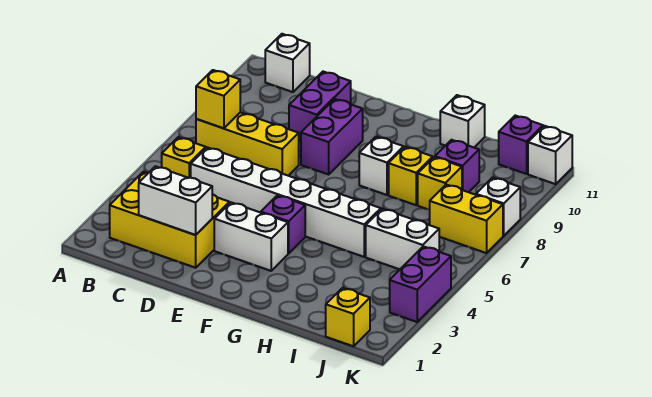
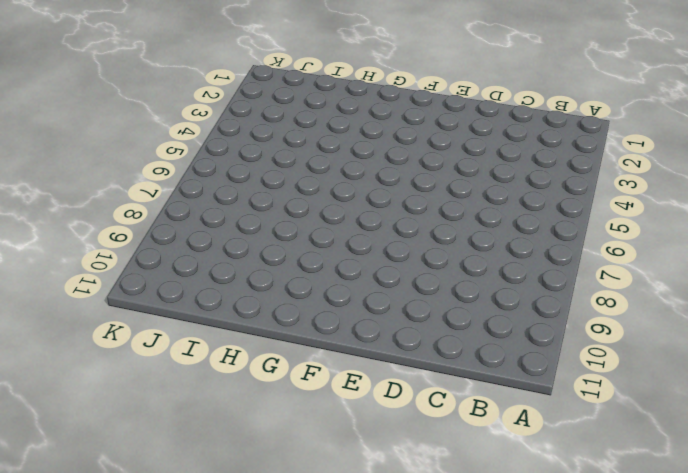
none -> yellow brick B2:D3 level 1
none -> yellow brick B5 level 1
none -> yellow brick B7:D7 level 1

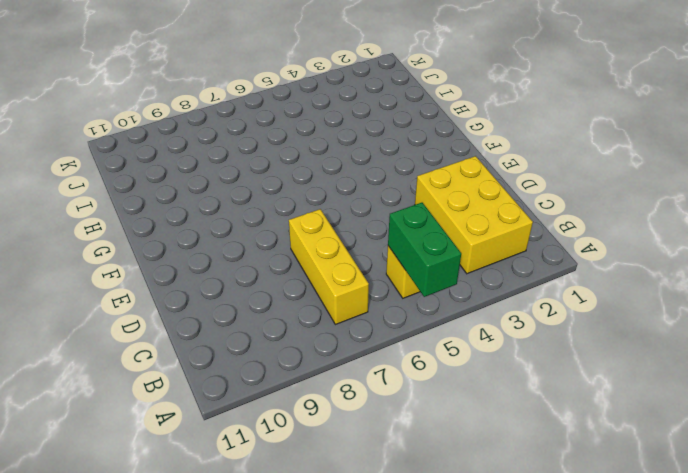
green brick A5:B5 level 2 -> none
none -> white brick B11 level 1
none -> white brick C5:H5 level 1
none -> purple brick D9:D10 level 1

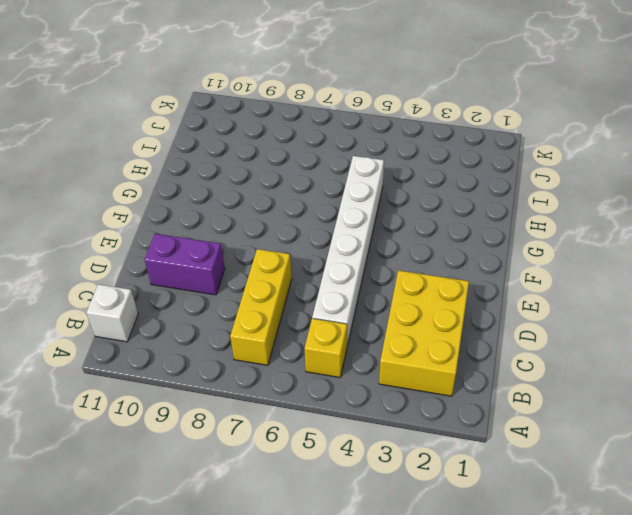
none -> white brick E3:F3 level 1
none -> purple brick E8:E9 level 1
none -> purple brick F4 level 1

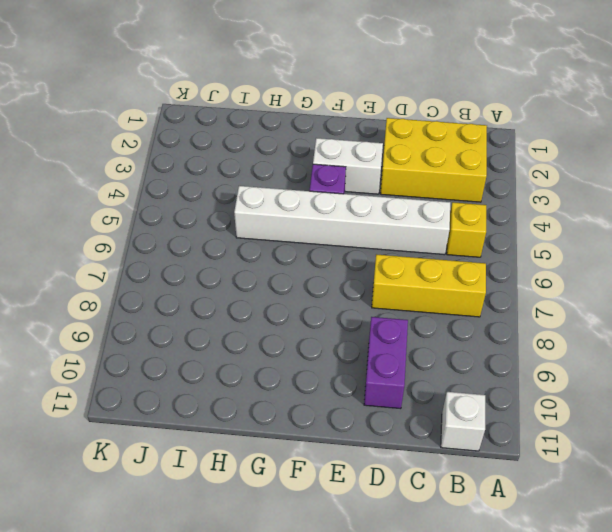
none -> purple brick E8:E9 level 1
none -> white brick G8 level 1
none -> yellow brick H8 level 1

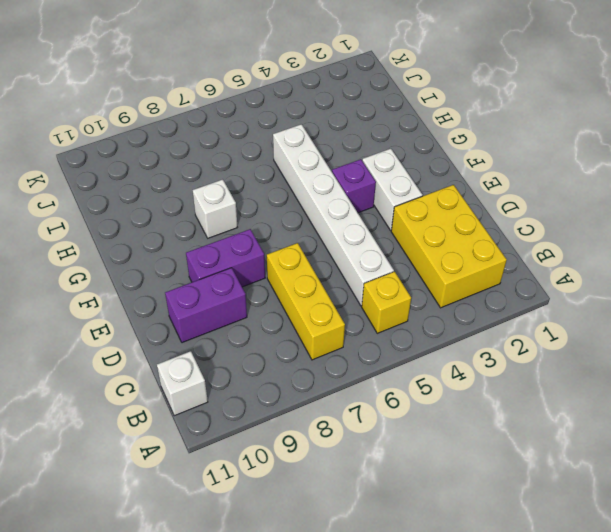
none -> yellow brick H8 level 1
none -> white brick H11 level 1
none -> white brick I5:J5 level 1

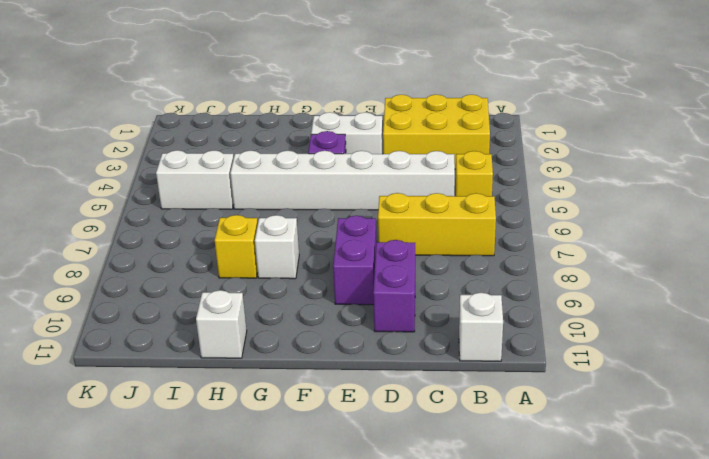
none -> yellow brick I8 level 1
none -> purple brick I9 level 1
none -> yellow brick J1 level 1

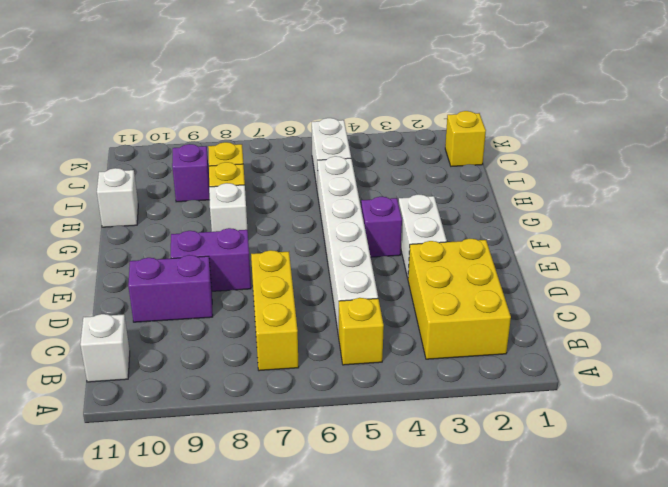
none -> yellow brick J7:K7 level 1
none -> purple brick J11 level 1
none -> purple brick K3:K4 level 1

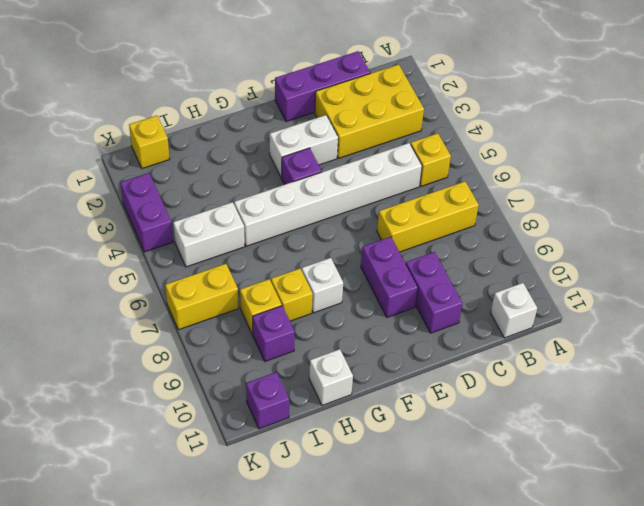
purple brick C1:E1 level 1 -> none
none -> white brick K8 level 1
none -> white brick K11 level 1
none -> yellow brick B7 level 2

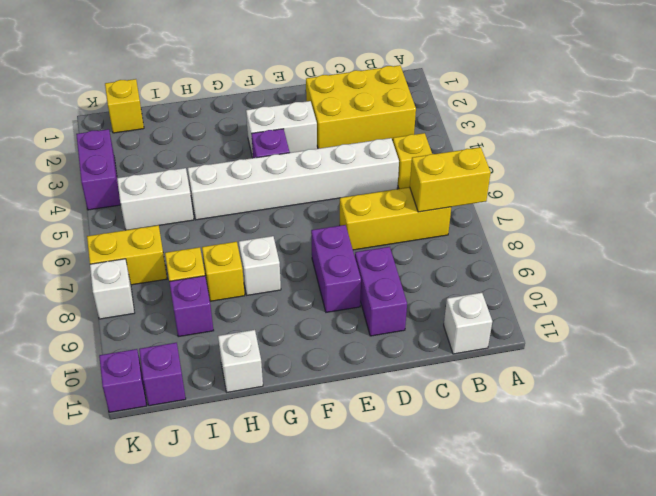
yellow brick A7:B7 level 2 -> yellow brick B7 level 2
purple brick K11 level 1 -> white brick K11 level 1
none -> white brick C2:D2 level 2

